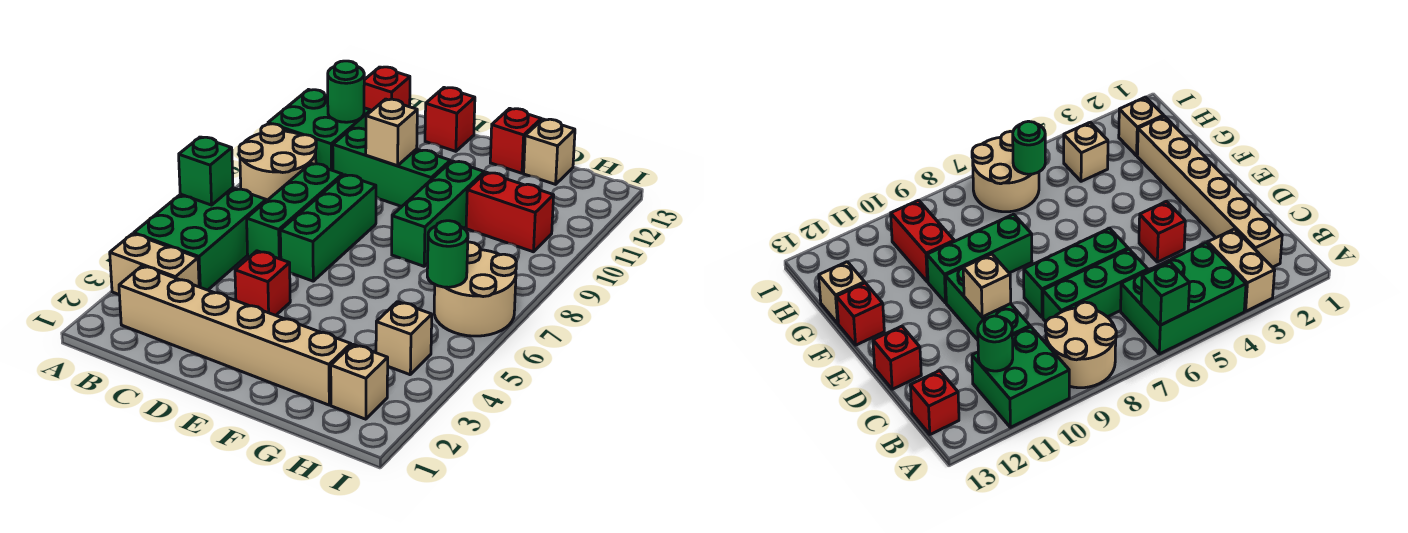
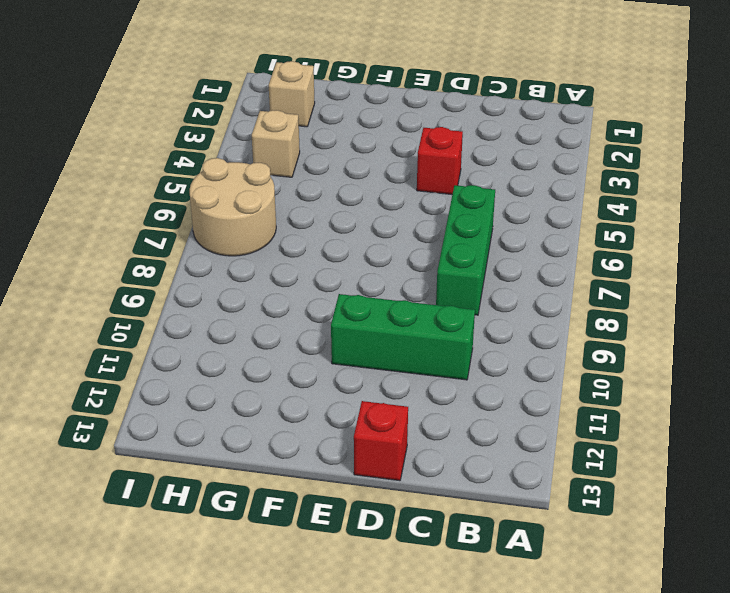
none -> tan brick A3:B3 level 1
none -> green brick A4:B6 level 1
none -> tan round brick A8:B9 level 1

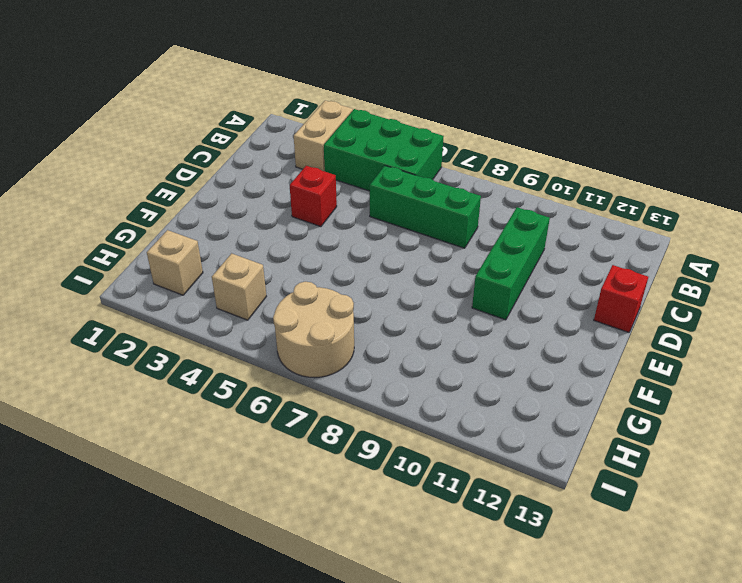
none -> tan round brick A8:B9 level 1
none -> green brick A10:B11 level 1
none -> tan brick B2:G2 level 1

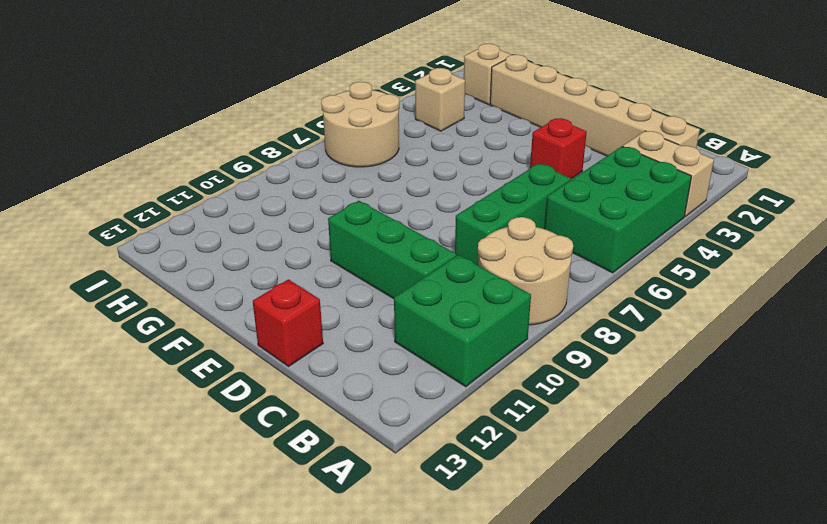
none -> red brick B13 level 1
none -> green brick D6:D8 level 1
none -> green brick F8:F10 level 1

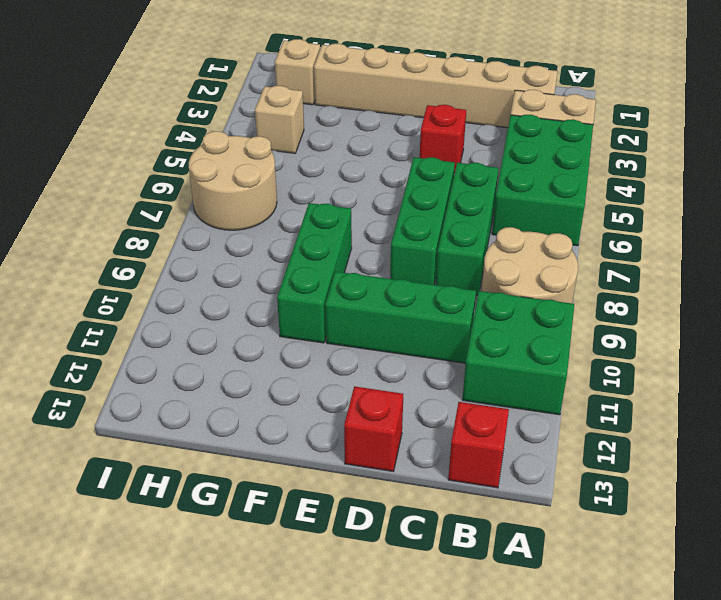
none -> red brick F13 level 1
none -> red brick G10:H10 level 1
none -> tan brick G13 level 1

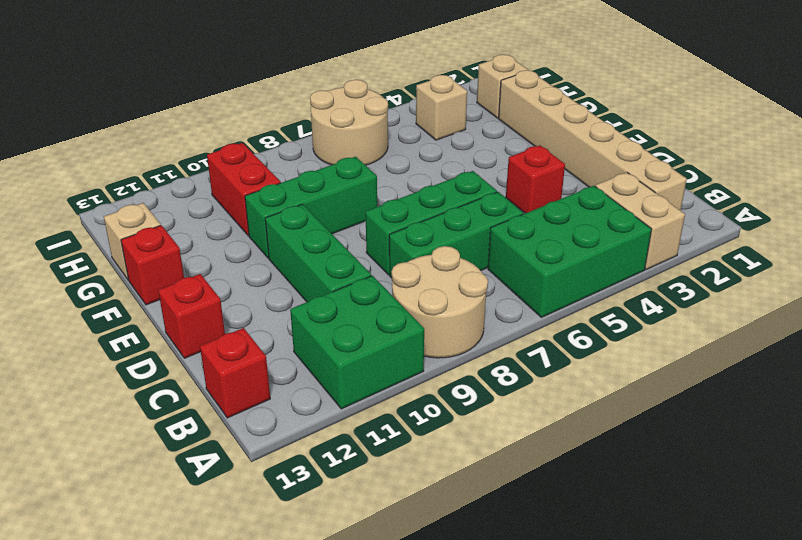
none -> green brick A6 level 2
none -> green round brick B11 level 2
none -> tan brick D10 level 2

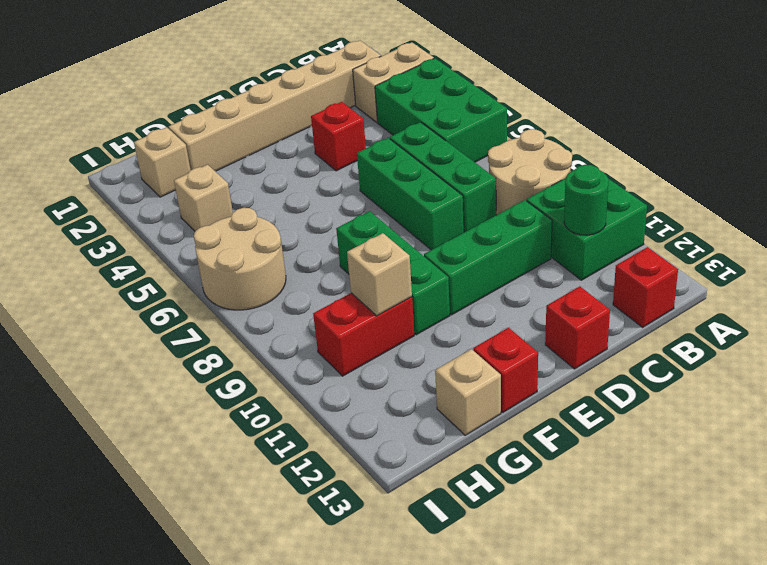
tan brick G10 level 2 -> tan brick D10 level 2
none -> green brick A6 level 2
none -> green round brick H6 level 2

